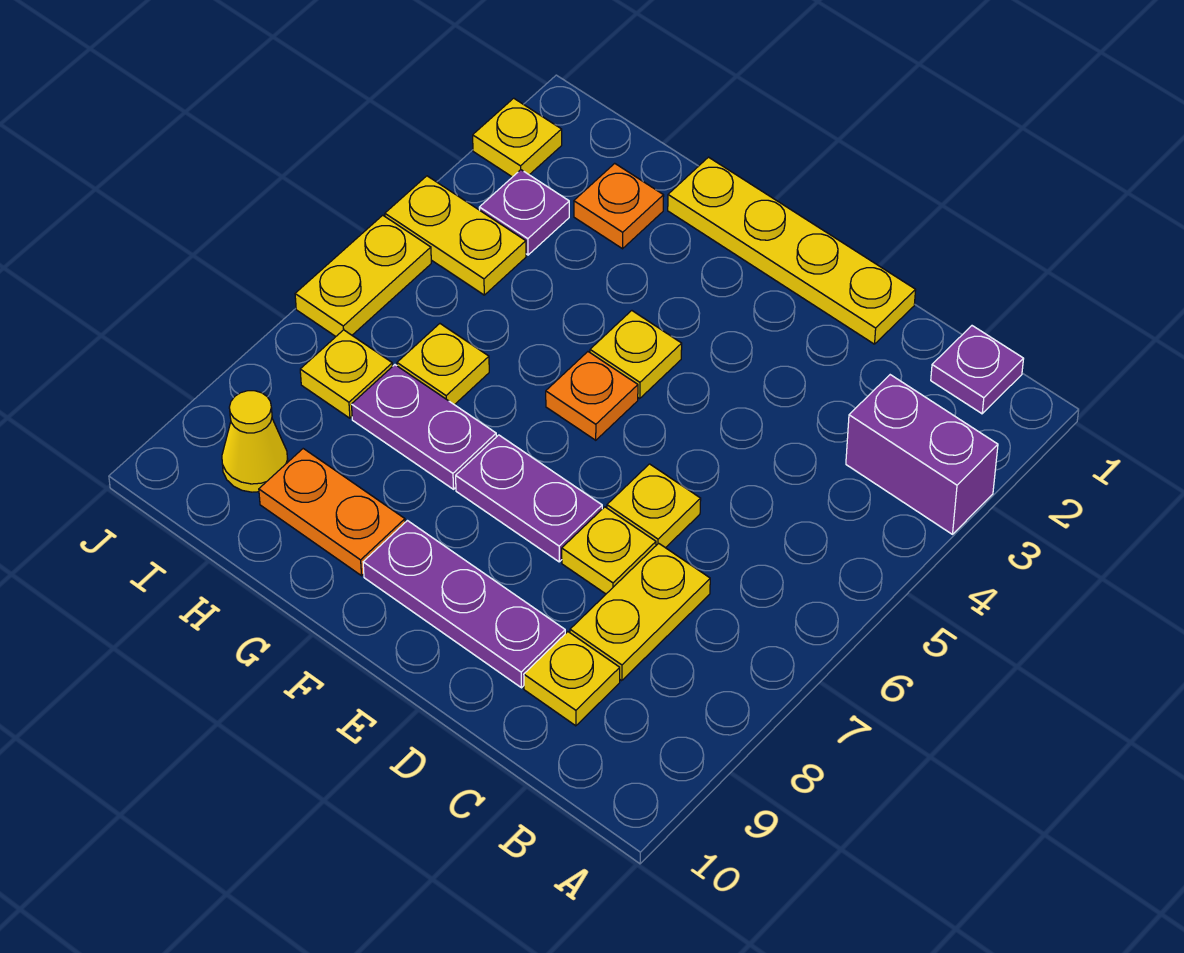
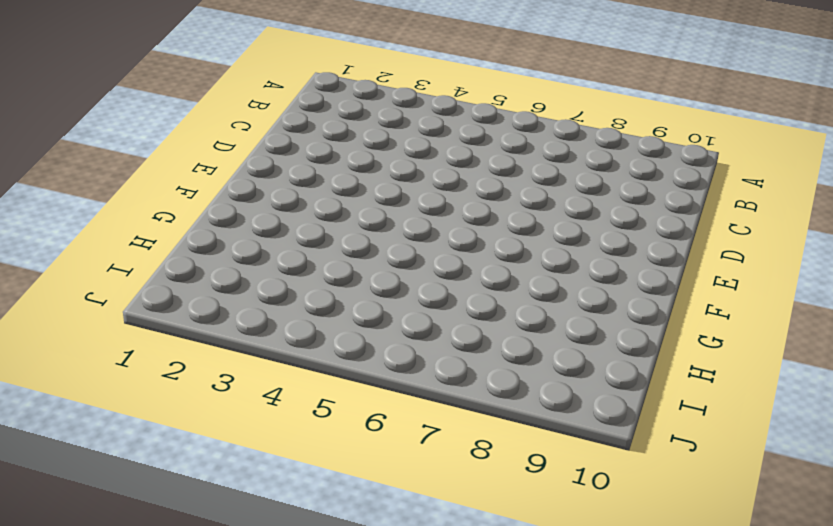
none -> purple brick A3:B3 level 1
none -> purple plate B1 level 1
none -> yellow plate C7:C8 level 1

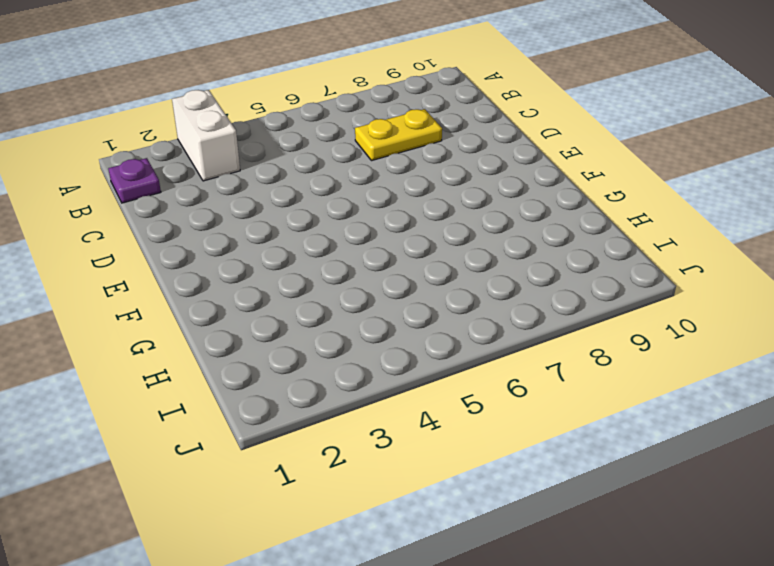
white brick A3:B3 level 1 -> purple brick A3:B3 level 1
none -> yellow plate C9 level 1
none -> yellow plate D1:G1 level 1
none -> yellow plate D6 level 1

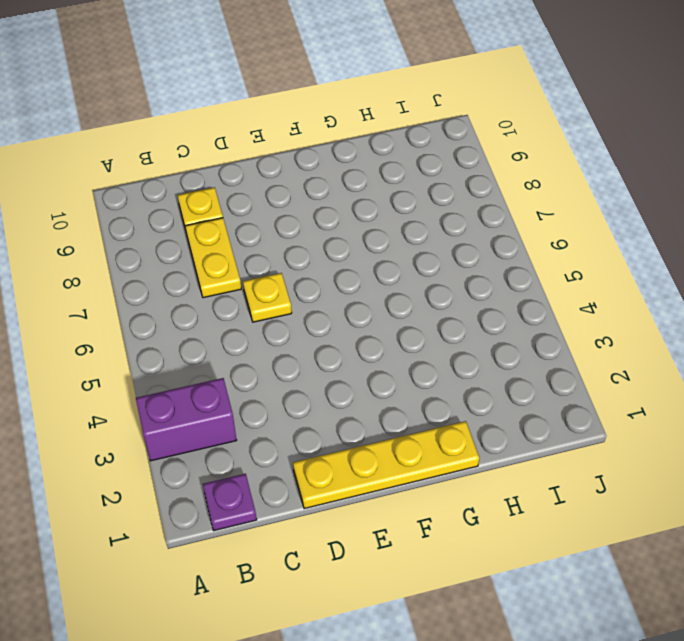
none -> yellow plate D7 level 1
none -> purple plate D9:F9 level 1
none -> purple plate E7:F7 level 1

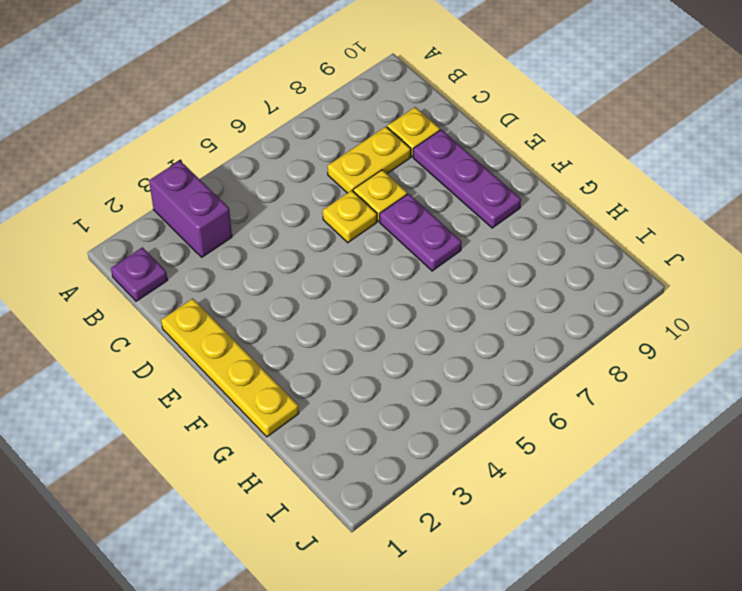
none -> yellow plate F4 level 1
none -> orange plate F5 level 1
none -> purple plate G7:H7 level 1

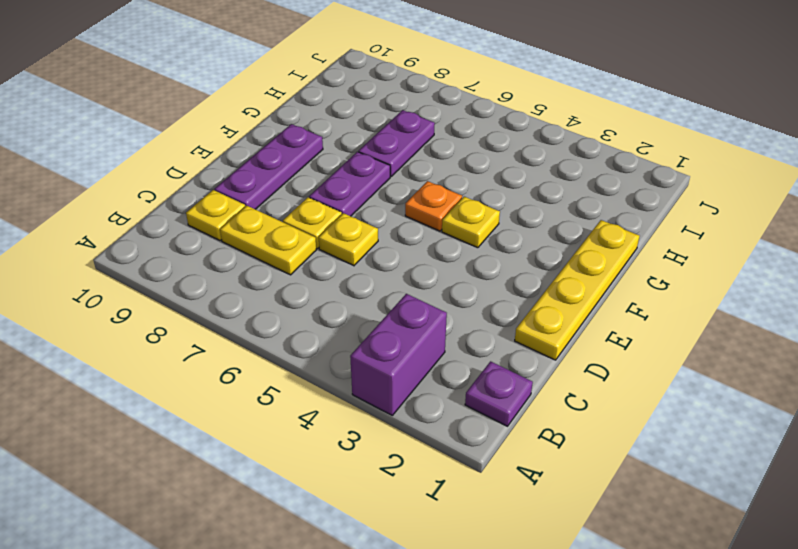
none -> orange plate G9:H9 level 1
none -> orange plate H2 level 1
none -> yellow plate H6 level 1

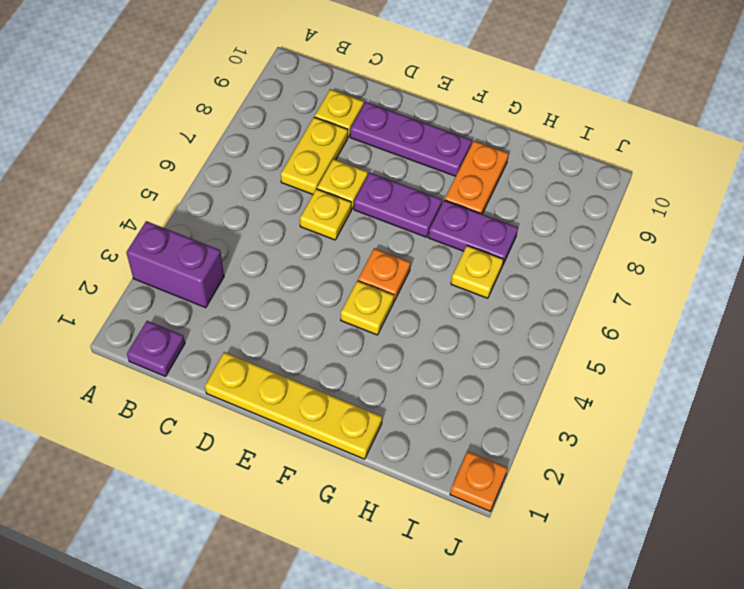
orange plate G8:G9 level 1 -> orange plate G9:H9 level 1
orange plate J1 level 1 -> orange plate H2 level 1
none -> purple plate I3 level 1
none -> yellow plate I4:J4 level 1
none -> yellow plate I7 level 1

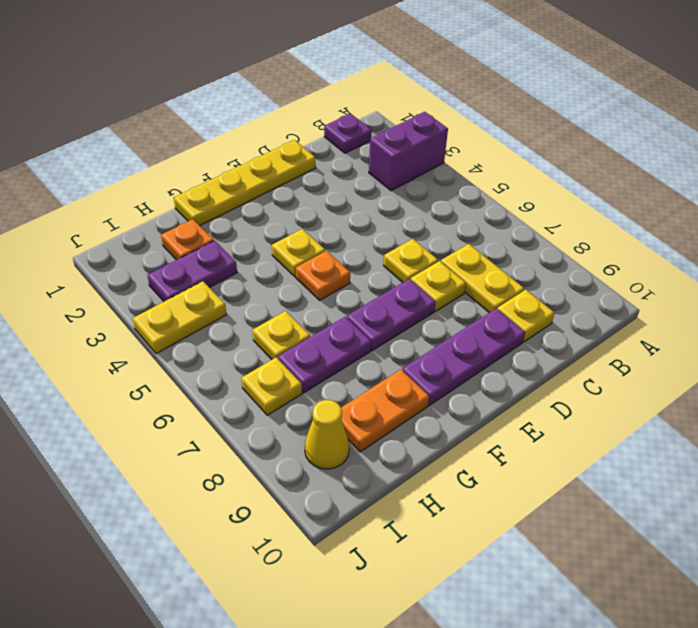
purple plate H3:I3 level 1 -> purple plate I3 level 1
none -> yellow plate J2 level 1
none -> yellow plate J5:J6 level 1

